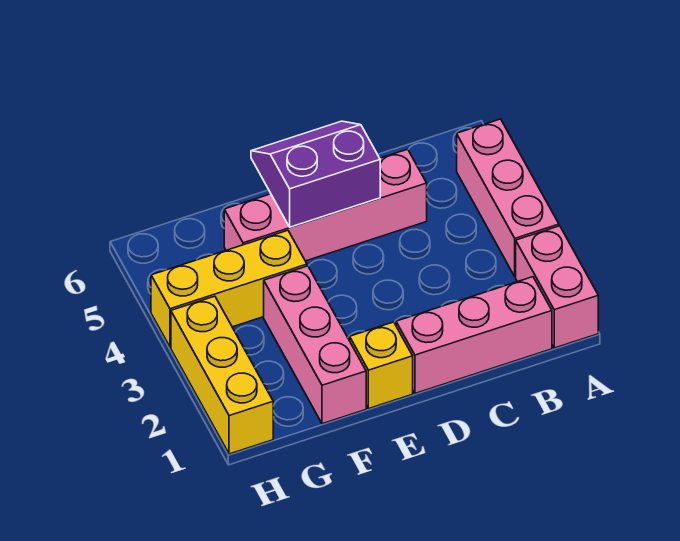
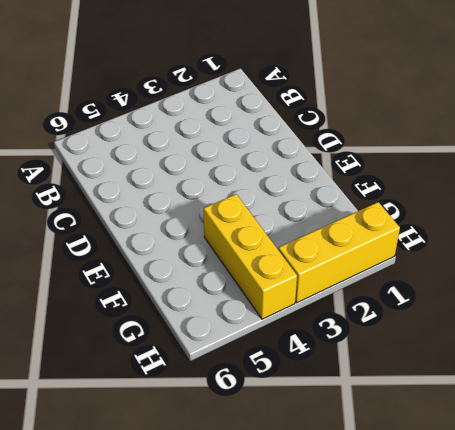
none -> pink brick A1:A2 level 1
none -> pink brick A3:A5 level 1

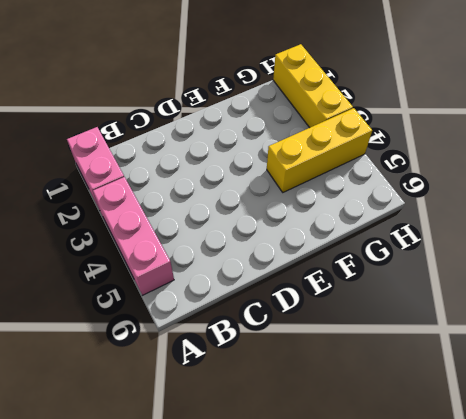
none -> pink brick B1:D1 level 1
none -> pink brick C5:F5 level 1

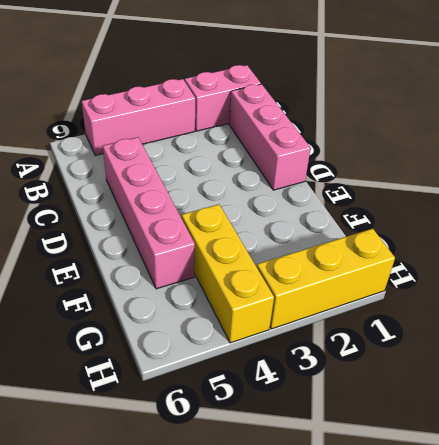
none -> yellow brick E1 level 1
none -> pink brick F1:F3 level 1

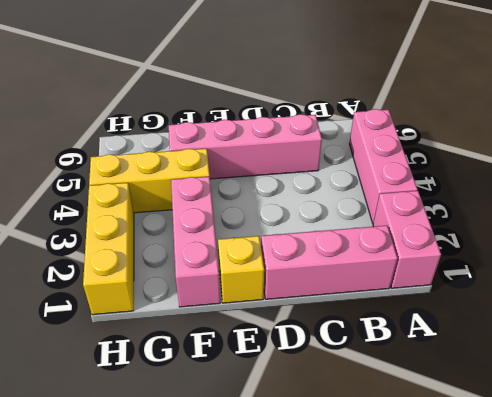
none -> purple slope D5:E6 level 2 top 5

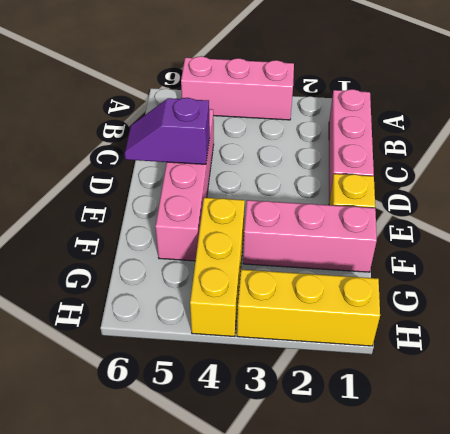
purple slope D5:D6 level 2 top 5 -> purple slope D5:E6 level 2 top 5
none -> pink brick A1:A2 level 1

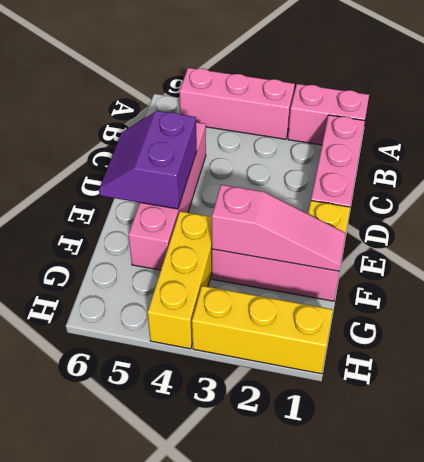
pink slope F1:F3 level 2 top 3 -> none

